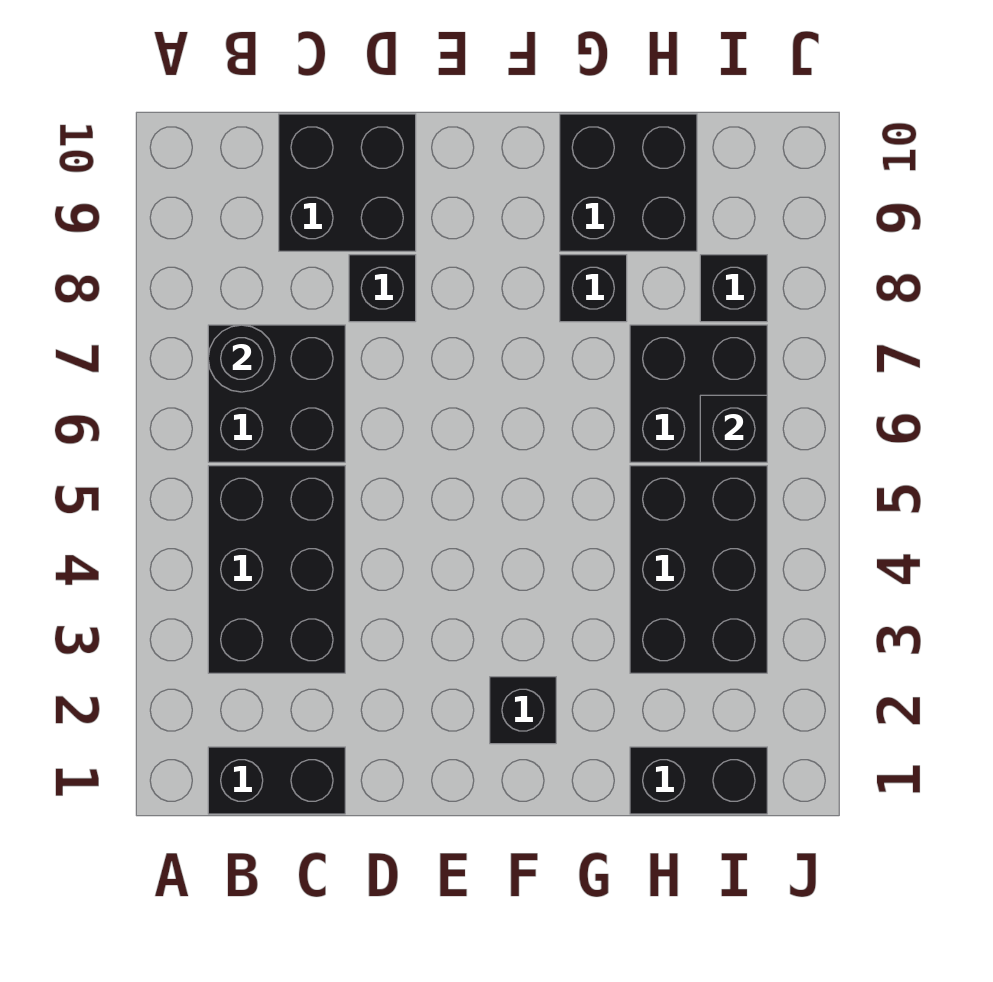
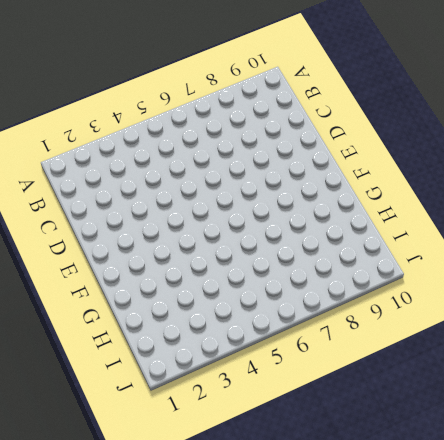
none -> black brick B1:C1 level 1
none -> black brick B3:C5 level 1
none -> black brick B6:C7 level 1

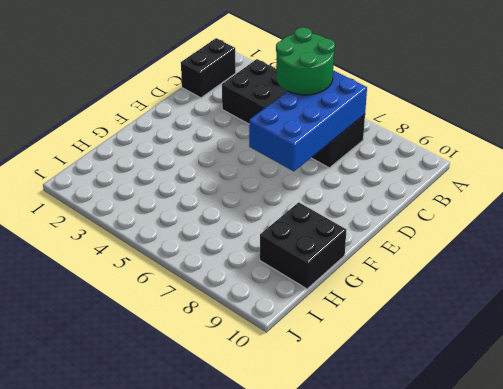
green round brick B5:C6 level 3 -> none
blue brick B6:E7 level 2 -> black round brick B7 level 2
none -> black brick C9:D10 level 1
none -> black brick D8 level 1
none -> black brick F2 level 1

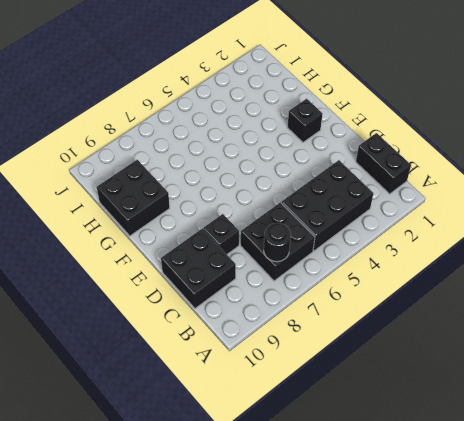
none -> black brick G8 level 1
none -> black brick H1:I1 level 1
none -> black brick H3:I5 level 1

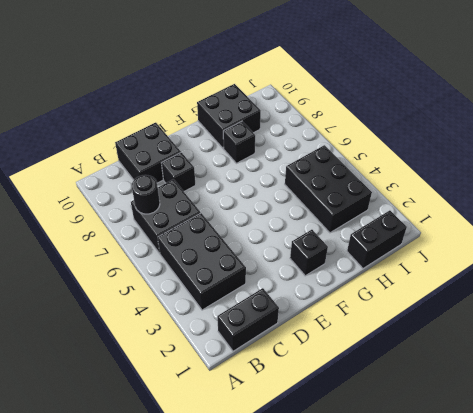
none -> black brick H6:I7 level 1
none -> black brick I8 level 1
none -> black brick I6 level 2

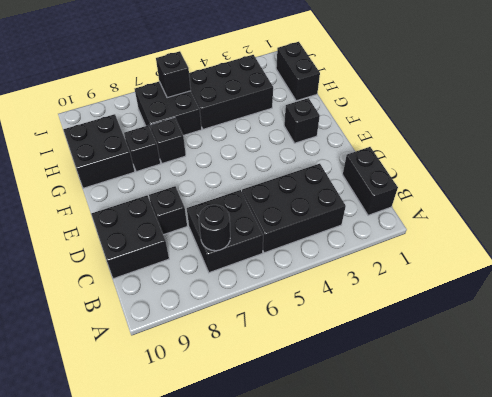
black brick G7 level 1 -> black brick I8 level 1

